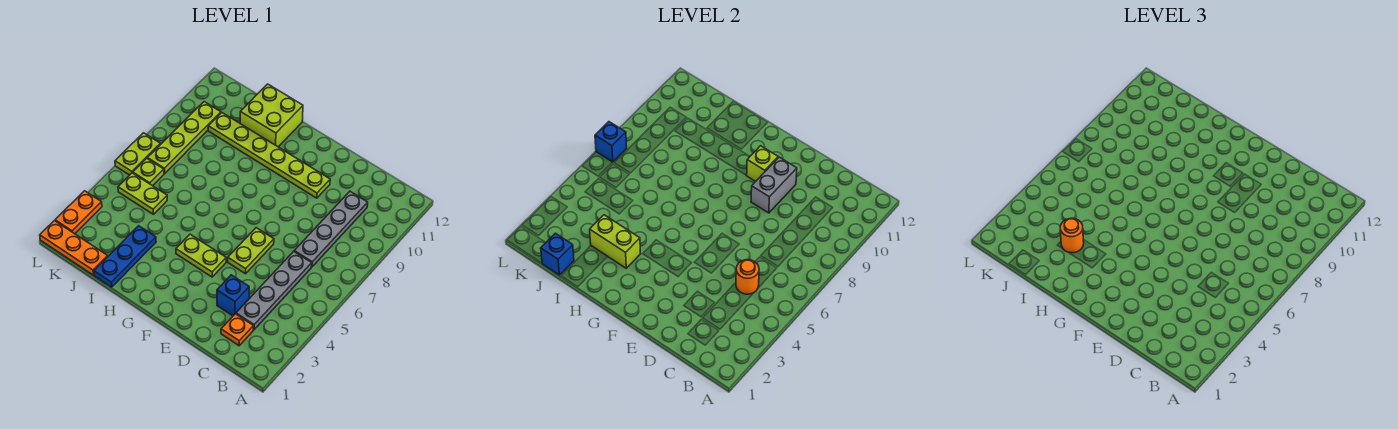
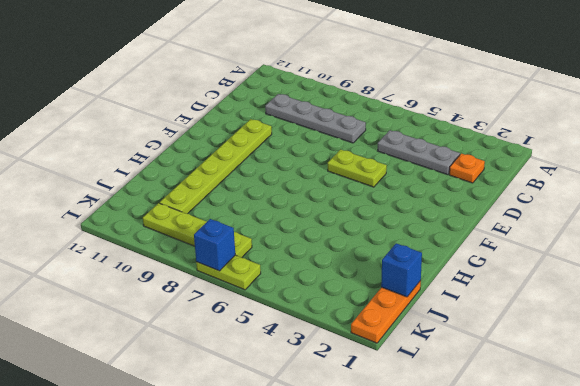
grey plate C3:C5 level 1 -> grey plate C3:C6 level 1
none -> blue brick D3 level 1
none -> lime plate F4:G4 level 1
none -> lime brick H11:I12 level 1

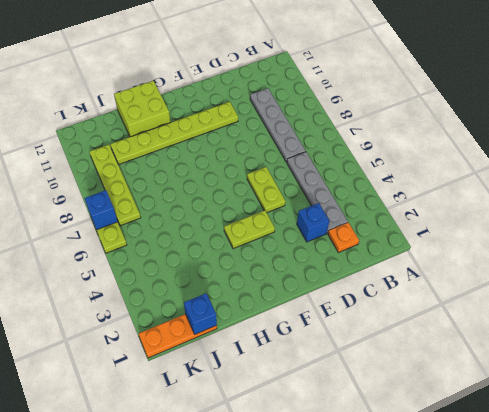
none -> blue plate I1:I3 level 1
none -> lime plate J5:K5 level 1
none -> lime plate K6 level 1

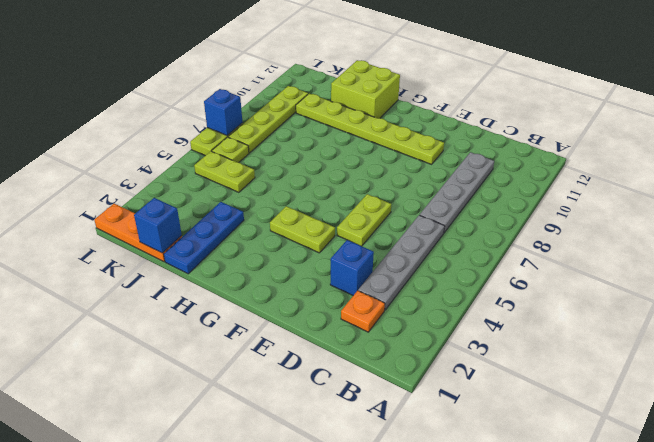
none -> orange plate L2:L3 level 1
none -> orange round brick C5 level 2
none -> grey brick E9:E10 level 2

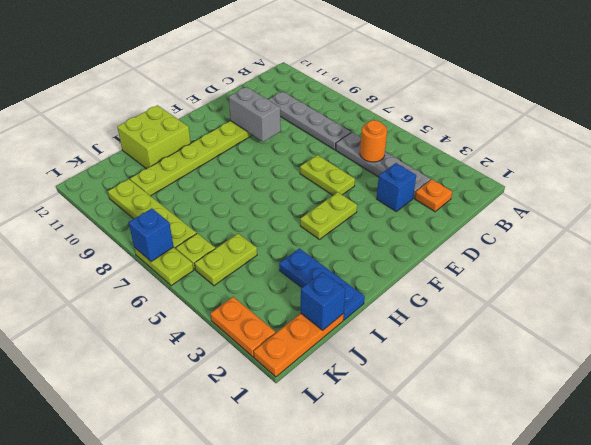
none -> lime brick F10 level 2
none -> lime brick H3:I3 level 2
none -> orange round brick I3 level 3

